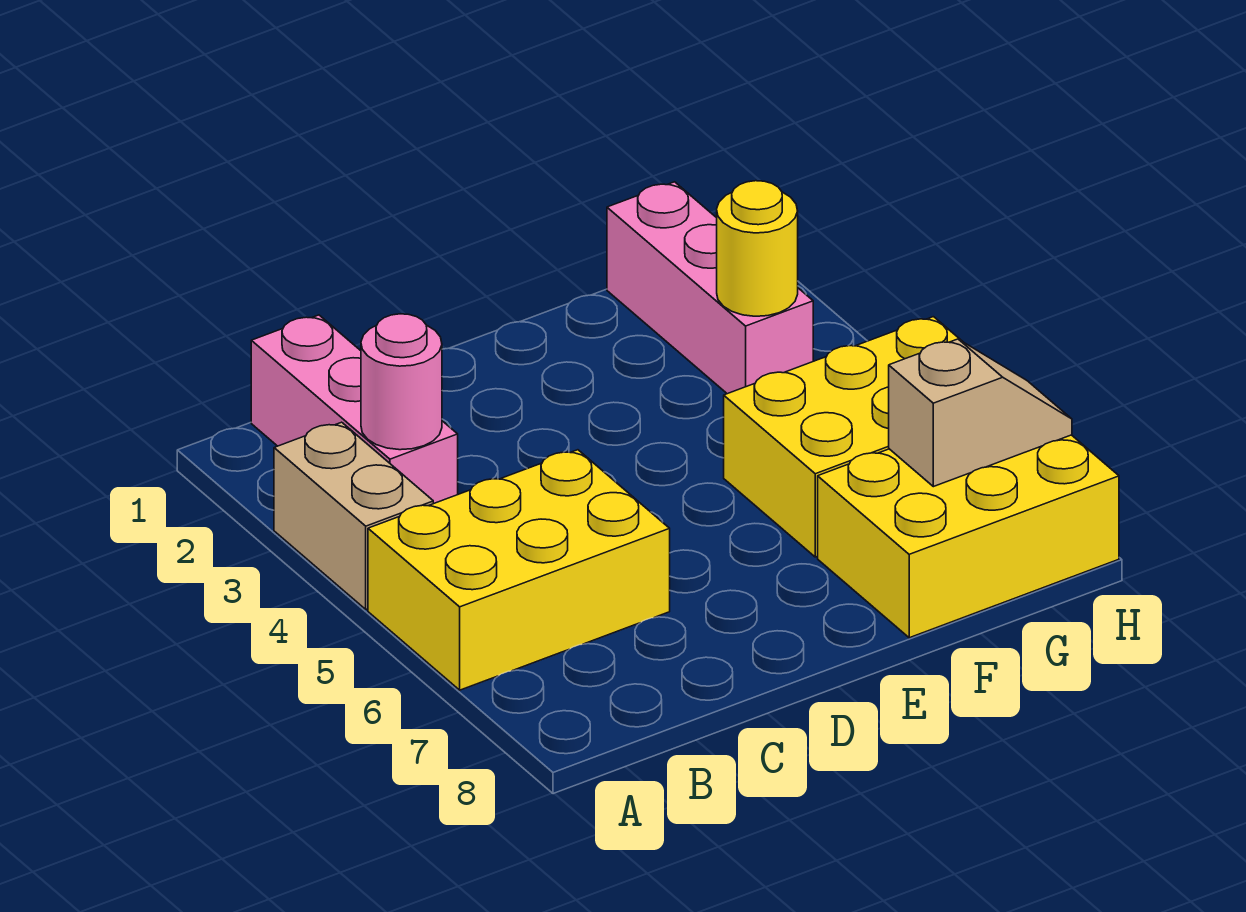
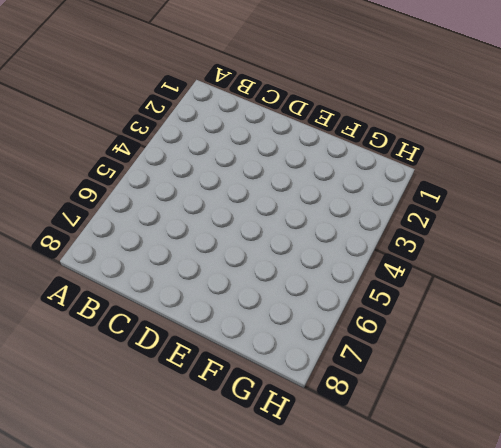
none -> tan brick A3:A4 level 1
none -> yellow brick A5:C6 level 1

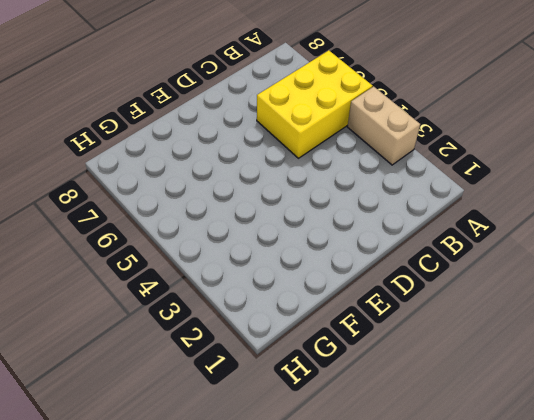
none -> pink brick B1:B3 level 1
none -> yellow brick F5:H6 level 1

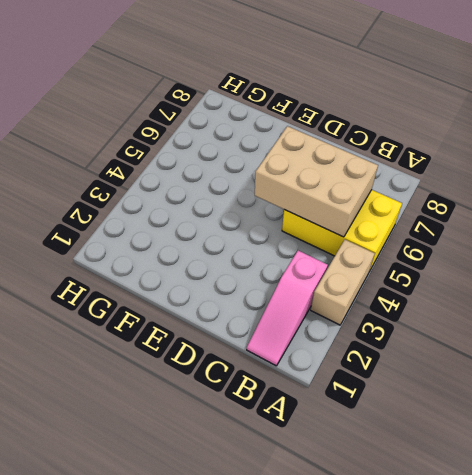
pink slope B1:B3 level 1 top 3 -> pink brick B1:B3 level 1
tan brick B5:D6 level 2 -> none
none -> yellow brick F5:H6 level 1
none -> yellow brick F7:H8 level 1

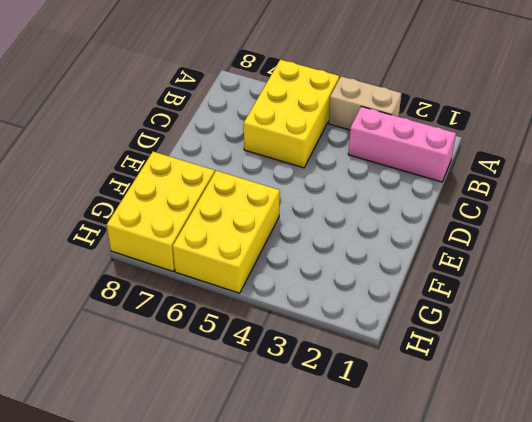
none -> pink brick G1:G3 level 1
none -> pink round brick B3 level 2

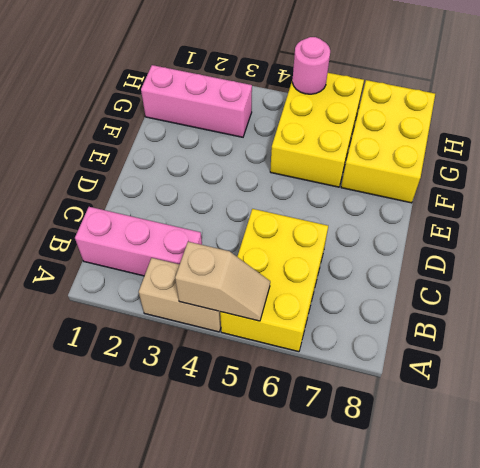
tan slope A4:A5 level 2 top 4 -> tan slope G7:H7 level 2 top G
pink round brick H5 level 2 -> pink round brick B3 level 2
none -> yellow round brick G3 level 2

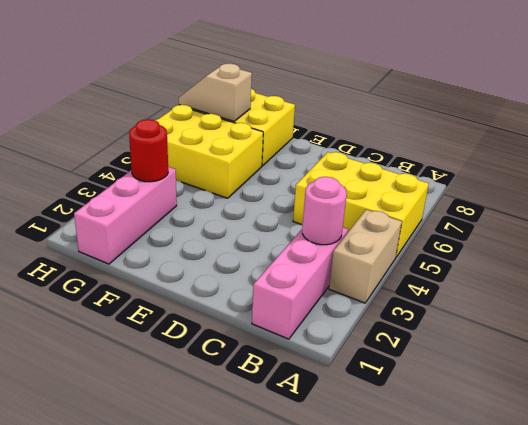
red round brick G3 level 2 -> yellow round brick G3 level 2

